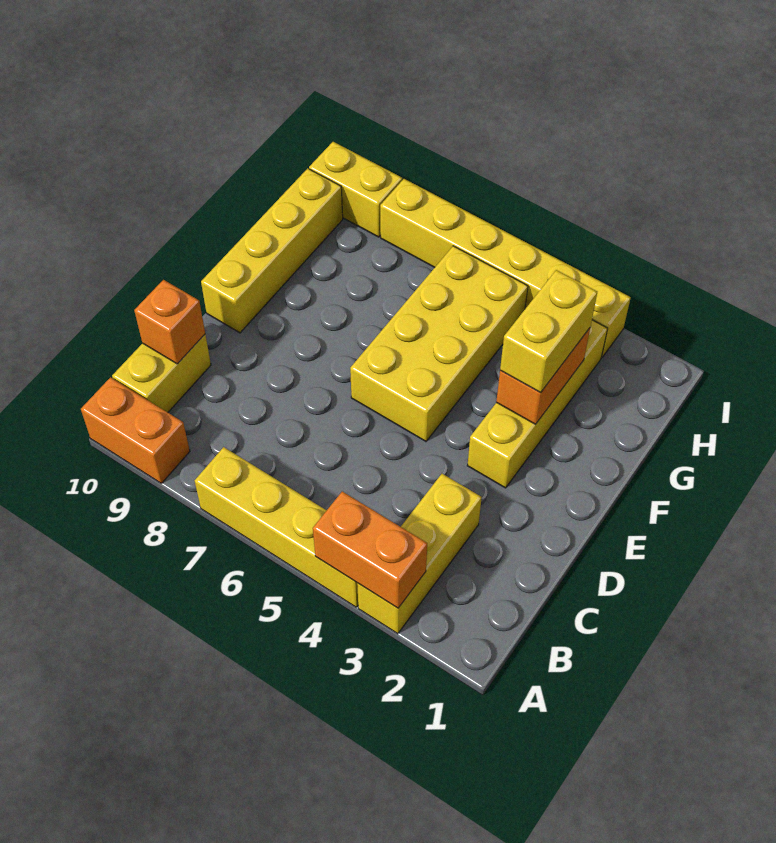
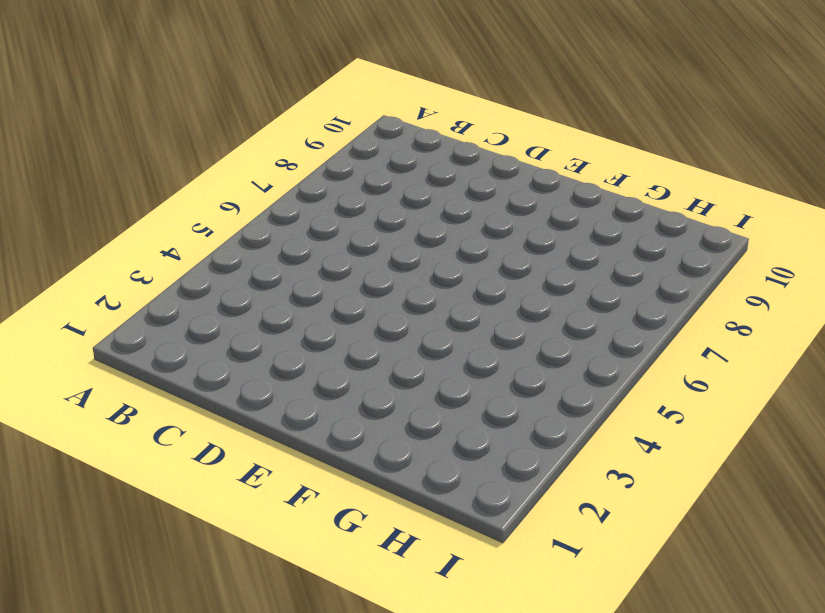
none -> yellow brick A3:C3 level 1
none -> yellow brick A4:A7 level 1
none -> orange brick A9:A10 level 1

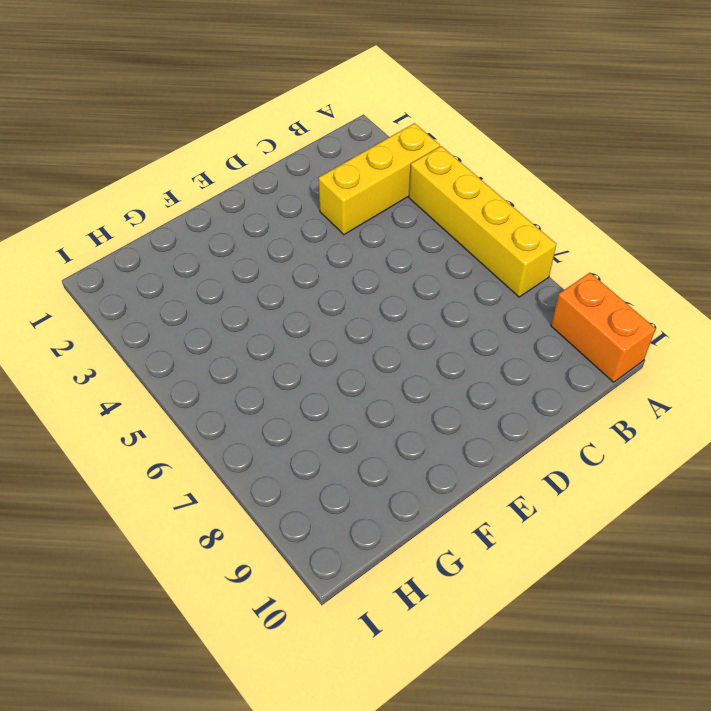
none -> yellow brick B10:C10 level 1
none -> yellow brick E3:H3 level 1
none -> yellow brick E5:H6 level 1

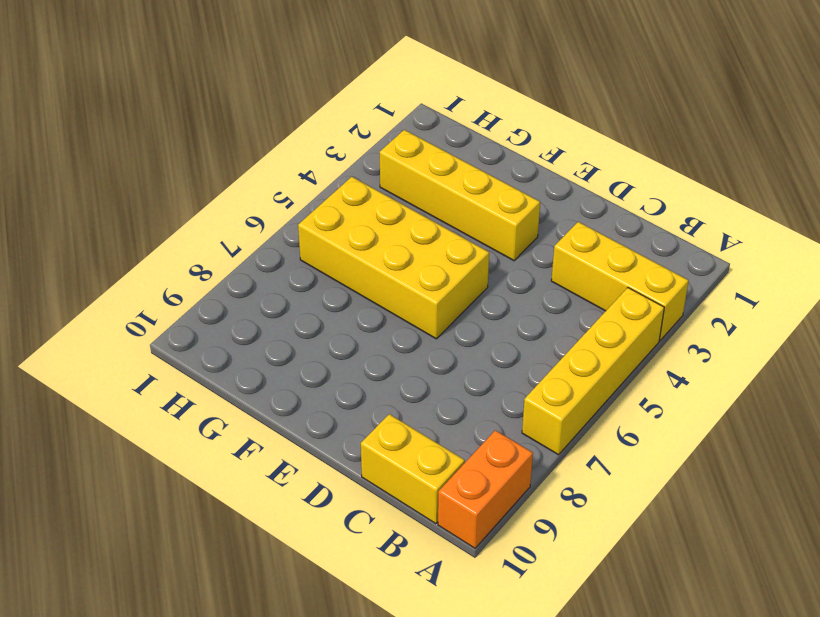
none -> yellow brick E10:H10 level 1
none -> yellow brick I3:I8 level 1
none -> yellow brick I9:I10 level 1

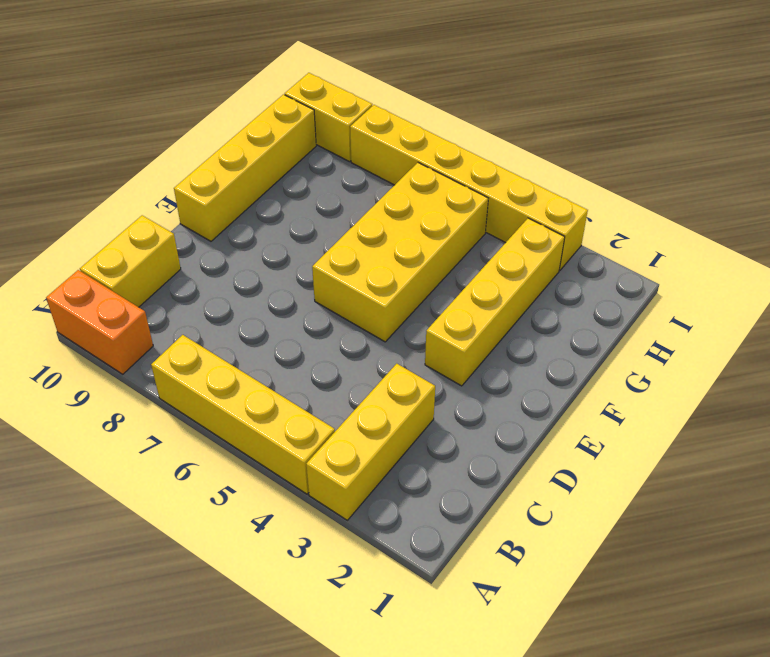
none -> orange brick A3:A4 level 2
none -> orange brick C10 level 2
none -> orange brick F3:G3 level 2

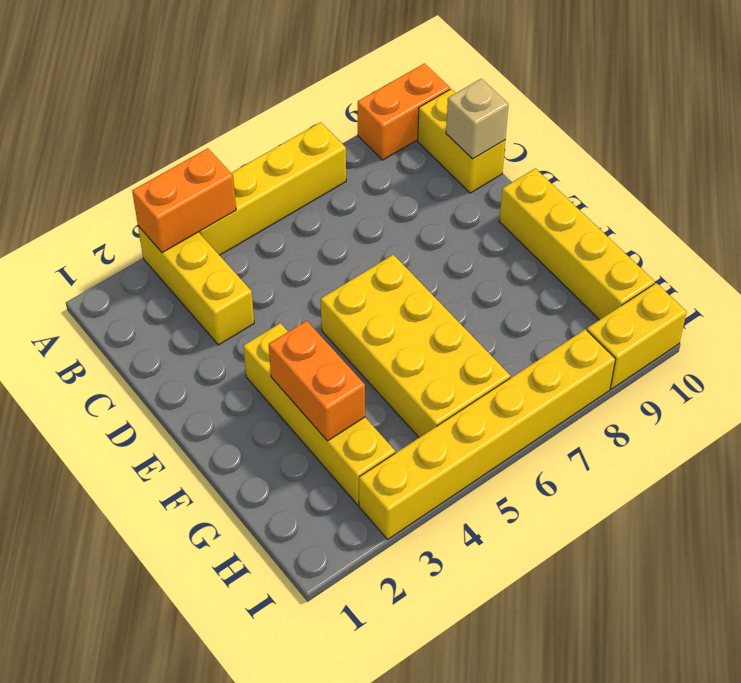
tan brick C10 level 2 -> orange brick C10 level 2
none -> yellow brick F3:G3 level 3

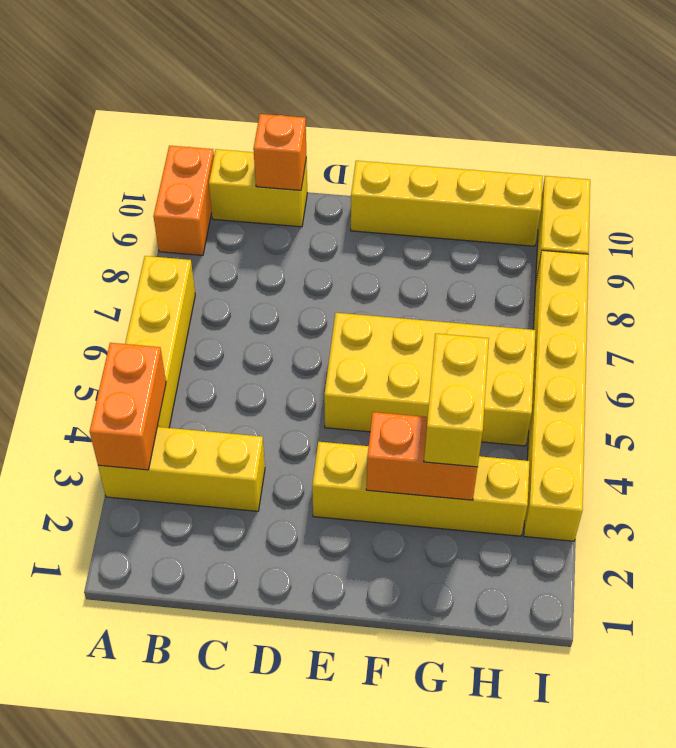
yellow brick G3:G4 level 3 -> yellow brick F3:G3 level 3

